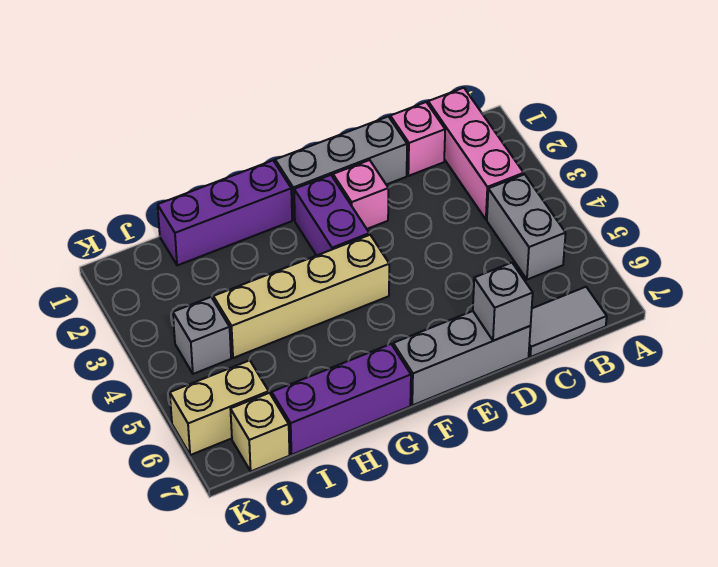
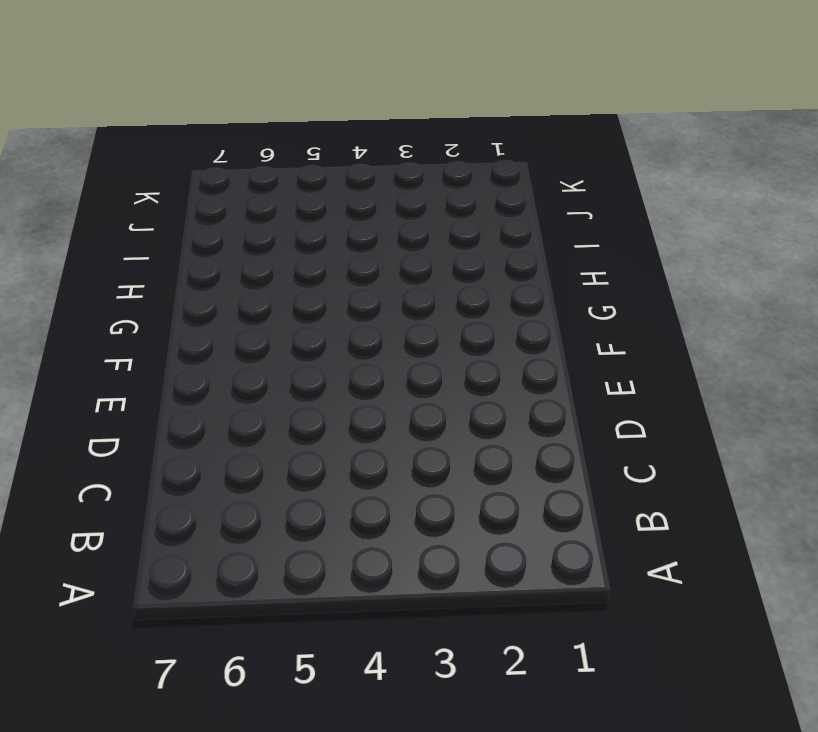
none -> pink brick B1:B3 level 1
none -> grey brick B4:B5 level 1
none -> grey tile B7:C7 level 1

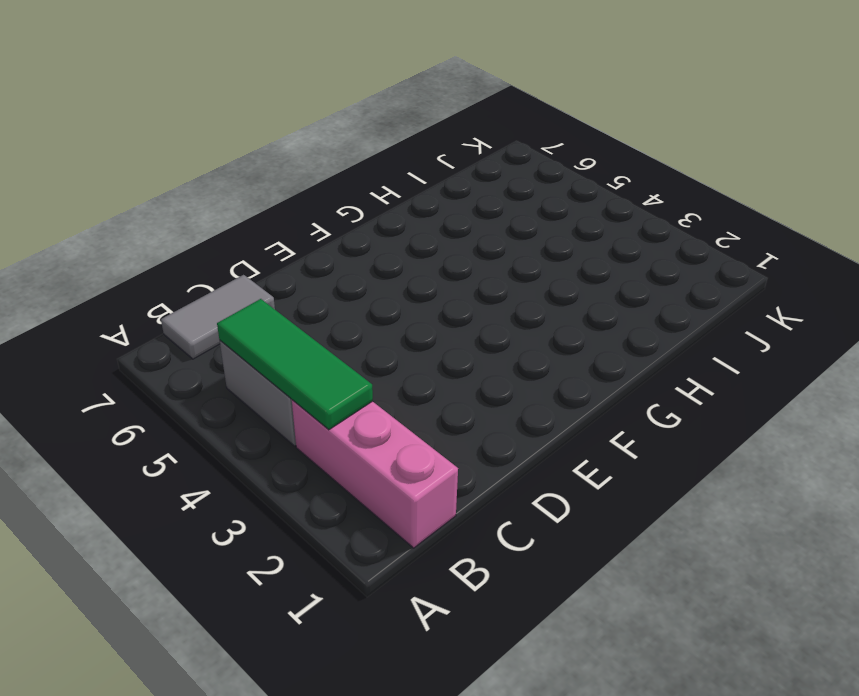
green tile B3:B5 level 2 -> none
none -> pink brick C1 level 1
none -> grey brick D1:F1 level 1
none -> grey brick D7:F7 level 1

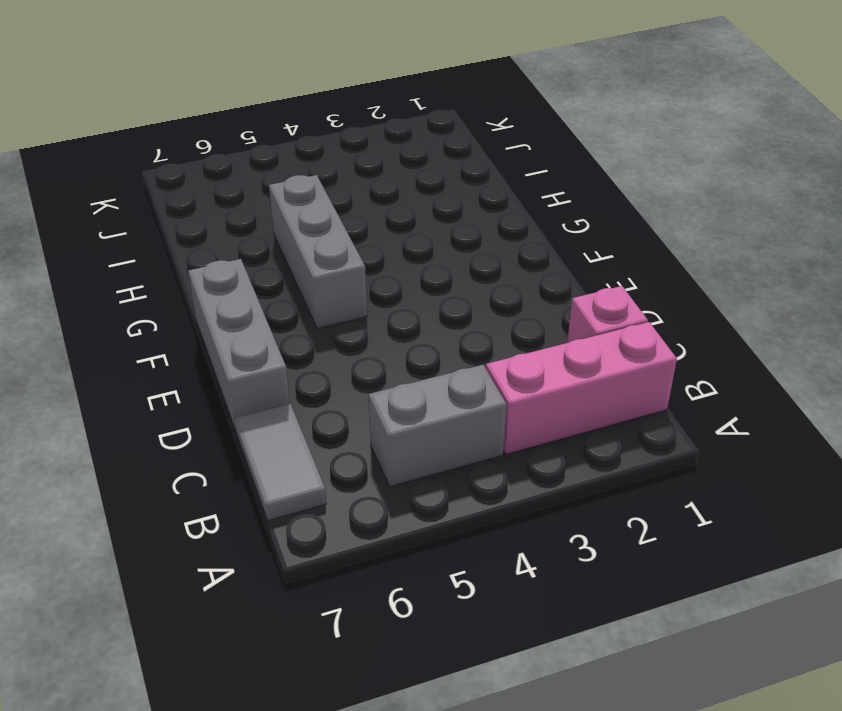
grey brick F5:H5 level 1 -> grey brick D1:F1 level 1
none -> pink brick E2 level 1
none -> purple brick F2:F3 level 1
none -> tan brick F4:I4 level 1

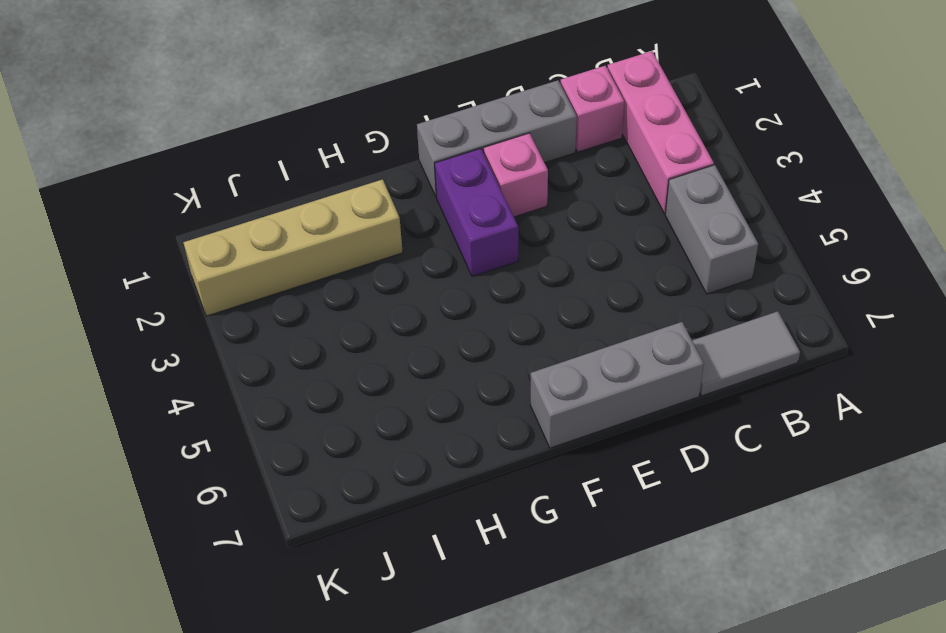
tan brick H2:K2 level 1 -> tan brick F4:I4 level 1
none -> purple brick G1:I1 level 1
none -> purple brick G7:I7 level 1
none -> grey brick J4 level 1

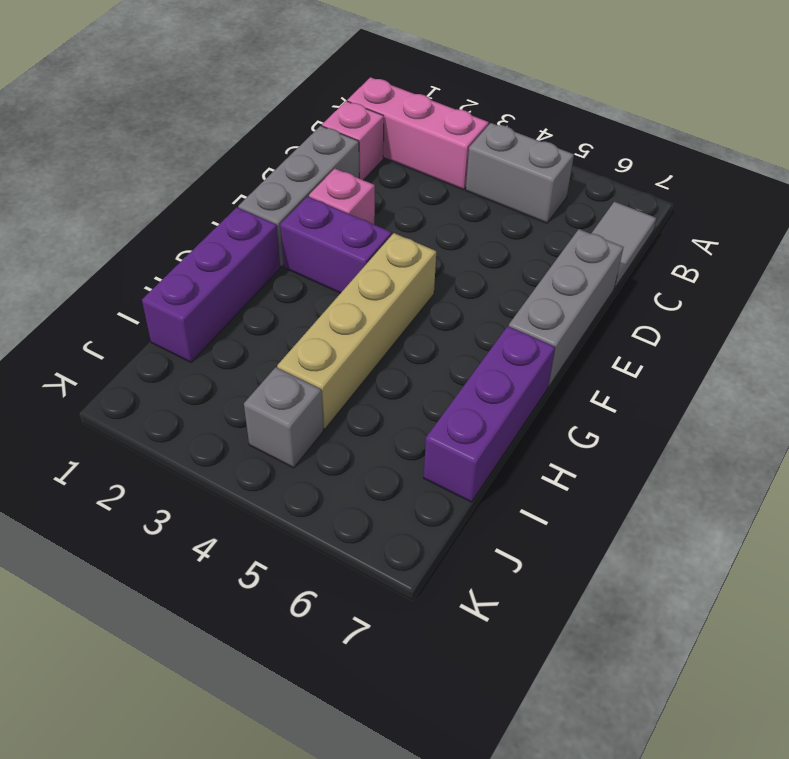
none -> tan brick J6:K6 level 1
none -> tan brick J7 level 1
none -> grey brick D7 level 2

